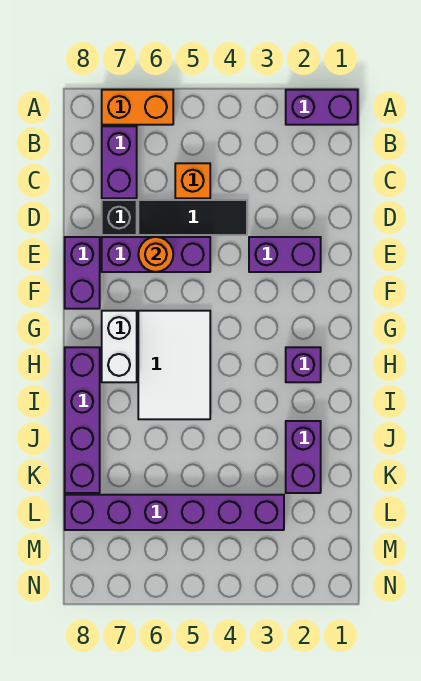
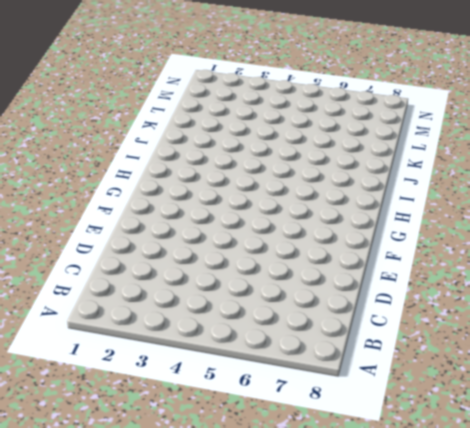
none -> purple brick A1:A2 level 1
none -> orange brick A6:A7 level 1
none -> purple brick B7:C7 level 1

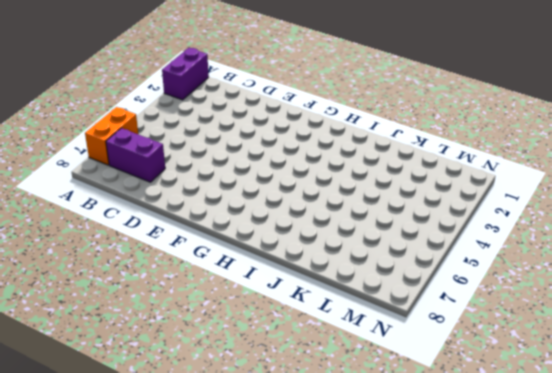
none -> orange brick C5 level 1
none -> black tile D4:D6 level 1
none -> black brick D7 level 1

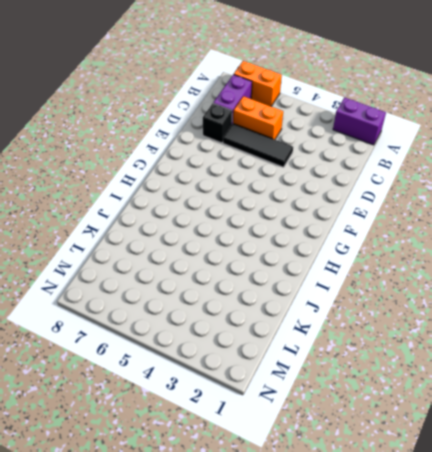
orange brick C5:C6 level 1 -> orange brick C5 level 1
none -> purple brick E2:E3 level 1
none -> purple brick E5:E7 level 1
none -> purple brick E8:F8 level 1

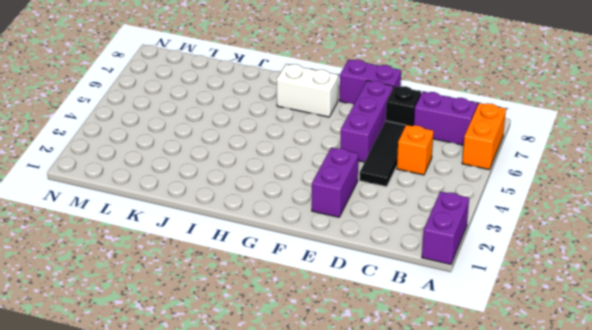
none -> white tile G5:I6 level 1
none -> purple brick H2 level 1
none -> purple brick H8:K8 level 1

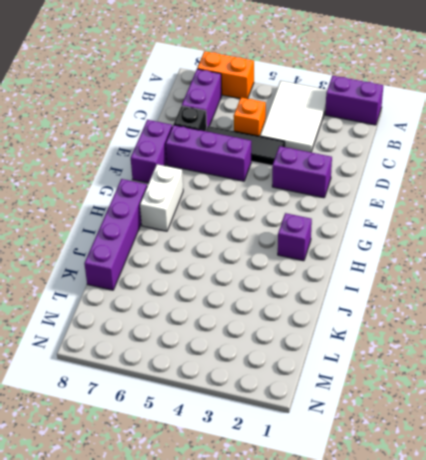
white tile A3:C4 level 1 -> white tile G5:I6 level 1
none -> purple brick J2:K2 level 1
none -> purple brick L3:L8 level 1
none -> orange round brick E6 level 2

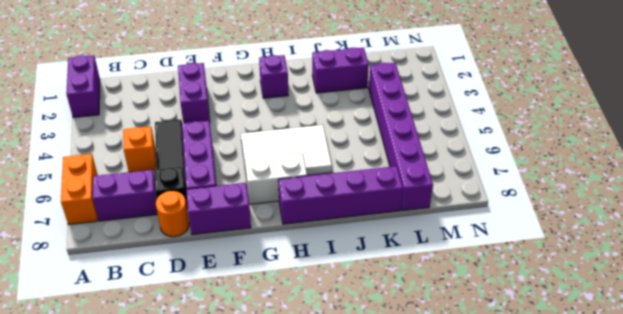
orange round brick D8 level 1 -> orange round brick E6 level 2

